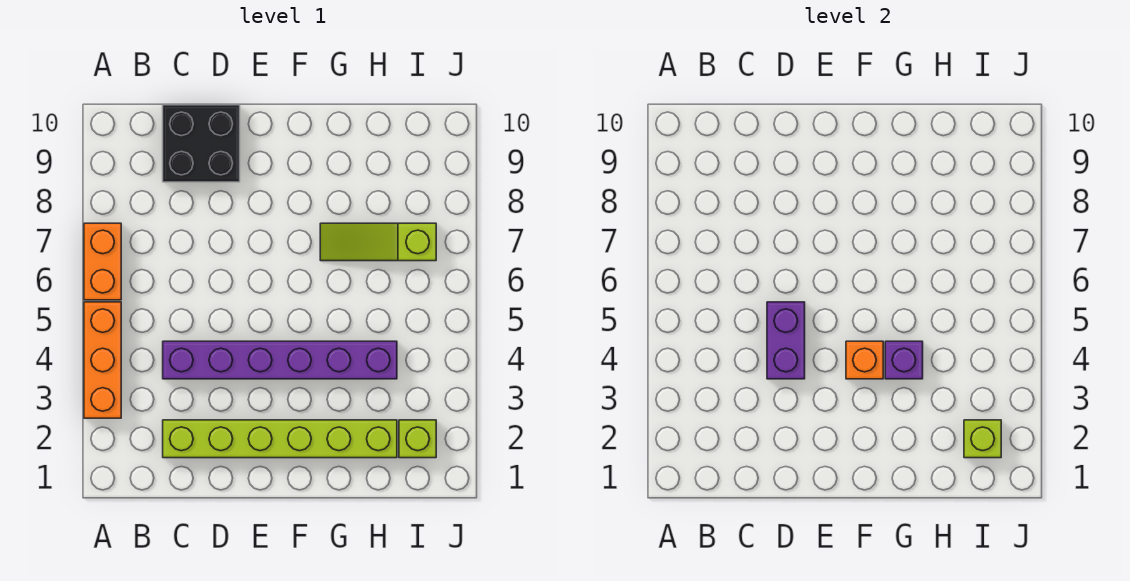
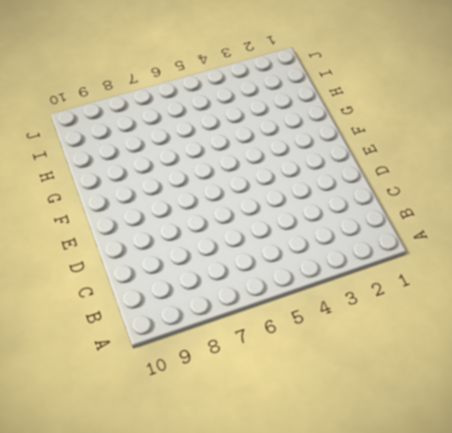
none -> orange brick A3:A5 level 1
none -> orange brick A6:A7 level 1

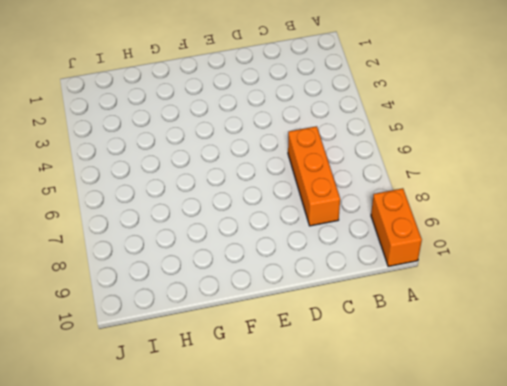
orange brick A9:A10 level 1 -> orange brick A6:A7 level 1
orange brick C6:C8 level 1 -> orange brick A3:A5 level 1
none -> lime brick C2:H2 level 1
none -> purple brick C4:H4 level 1

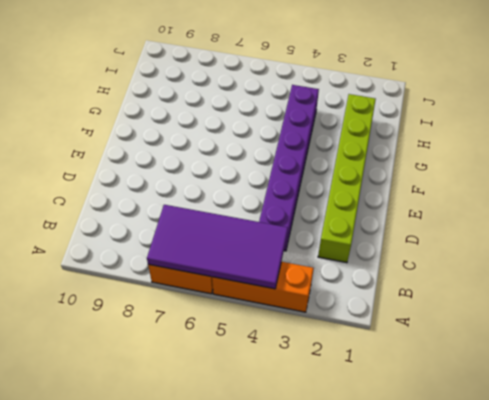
purple tile A4:B7 level 2 -> none
none -> black brick C9:D10 level 1
none -> lime slope G7:I7 level 1 top I

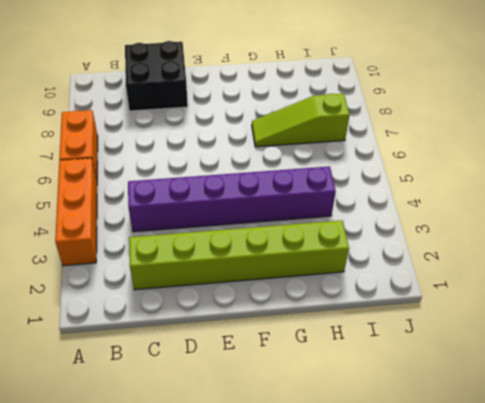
none -> lime brick I2 level 1
none -> purple brick D4:D5 level 2

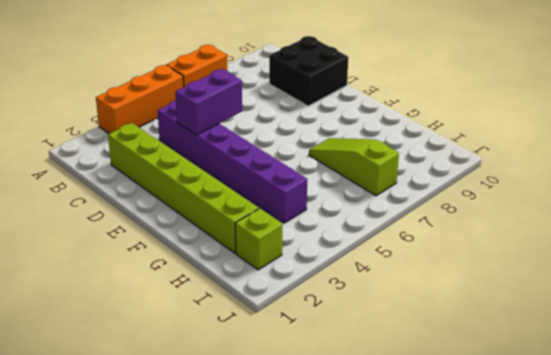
none -> orange brick F4 level 2
none -> purple brick G4 level 2

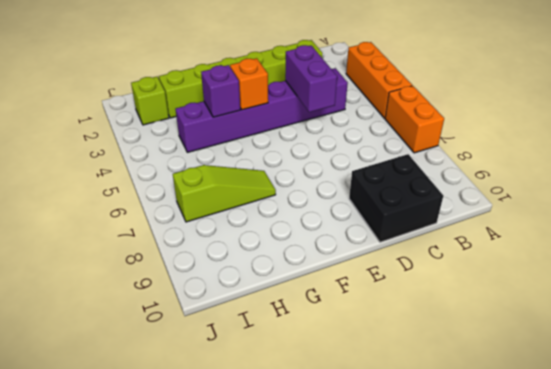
none -> lime brick I2 level 2

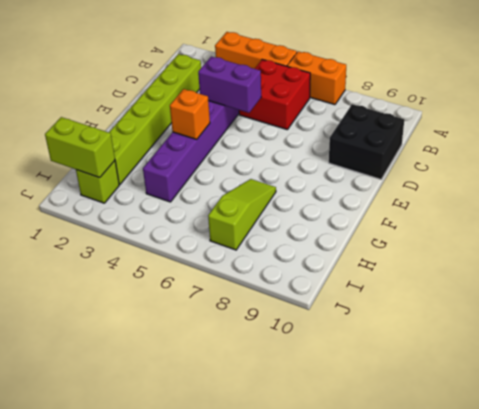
red brick B5:C6 level 1 -> none
lime brick I1:I2 level 2 -> lime brick I2 level 2
none -> purple brick G4 level 2

